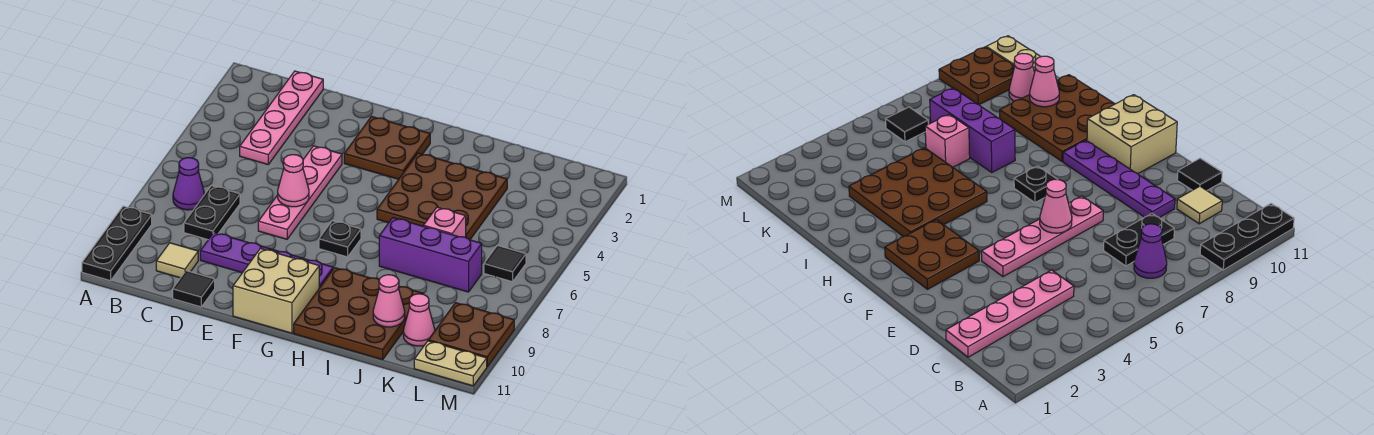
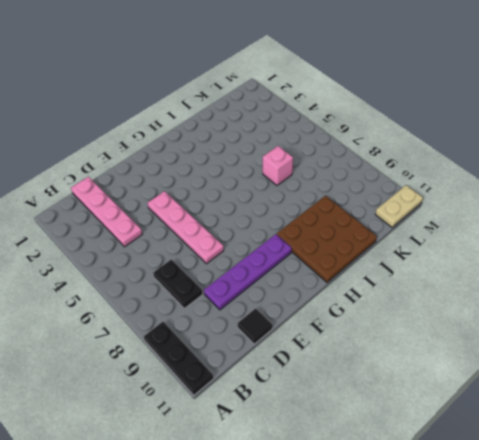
none -> purple cone B7 level 1
none -> tan tile C10 level 1
none -> brown plate F2:G3 level 1

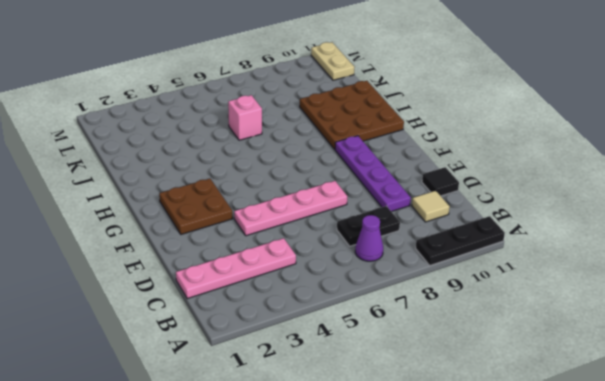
none -> tan brick F10:G11 level 1
none -> black plate G7 level 1
none -> brown plate H3:J5 level 1

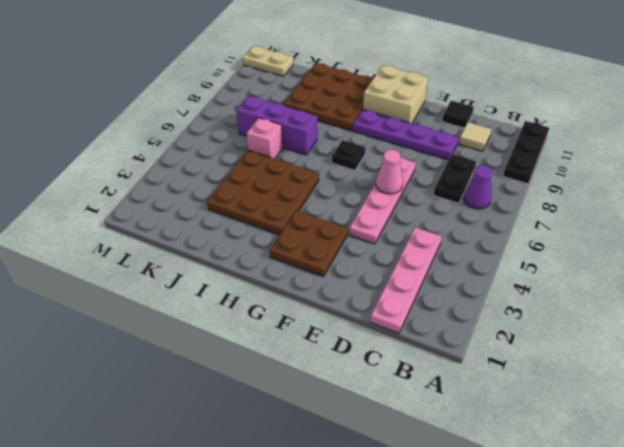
none -> pink cone K10 level 1
none -> black tile L6 level 1
none -> brown plate L9:M10 level 1

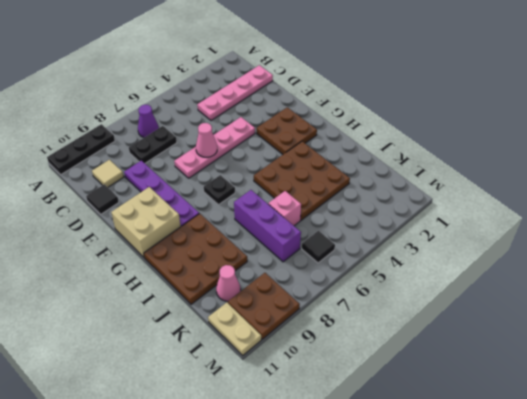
none -> pink cone J10 level 2

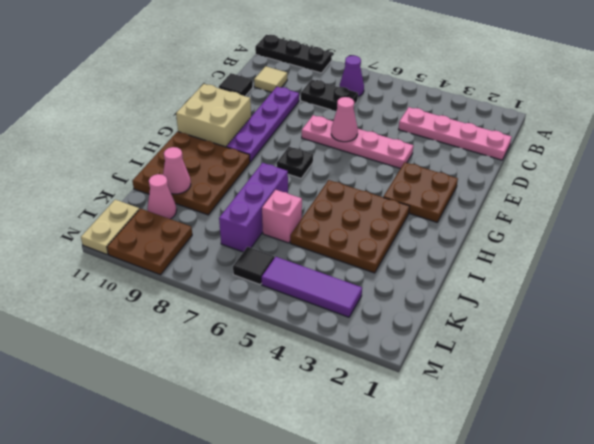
purple tile L3:L5 level 1 -> none

